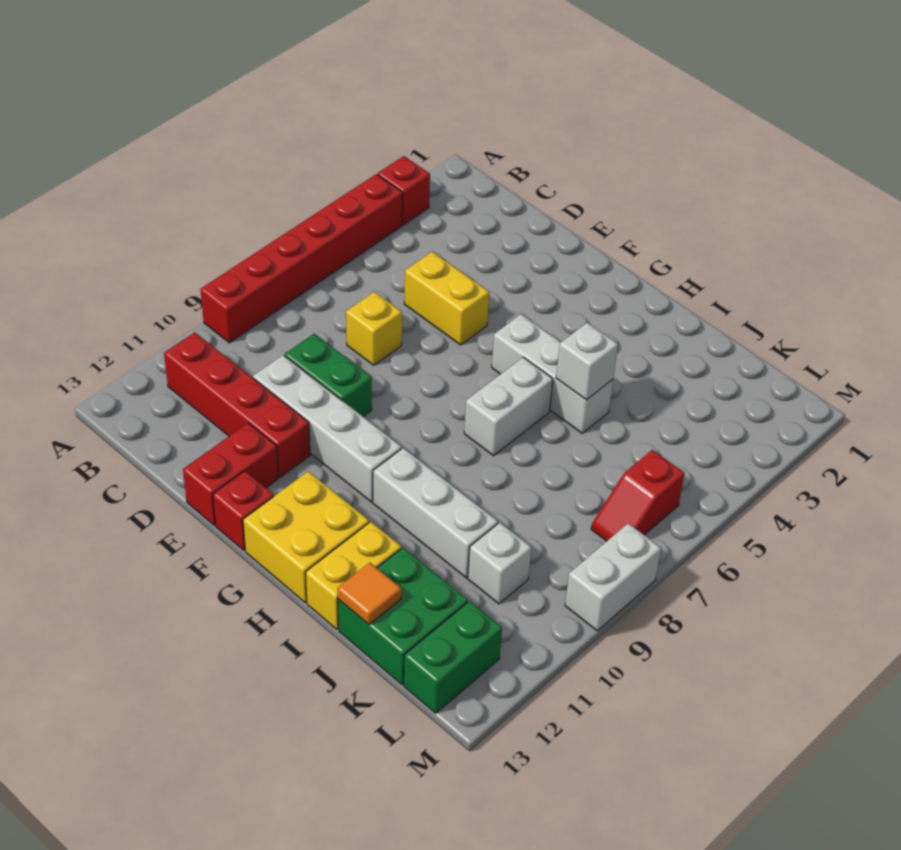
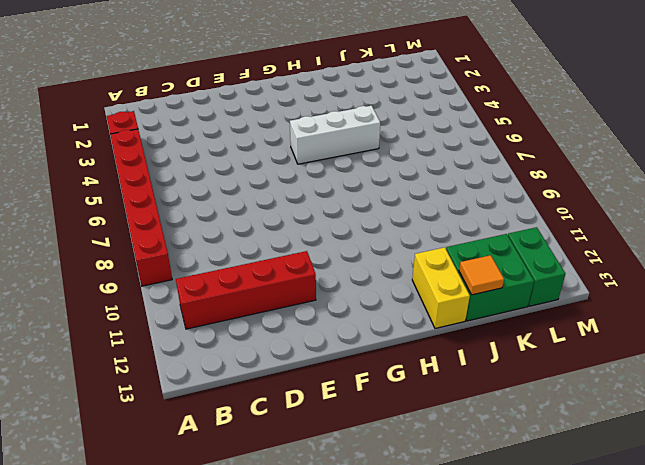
none -> yellow brick D5:E5 level 1
none -> yellow brick D7 level 1
none -> green brick D9:E9 level 1

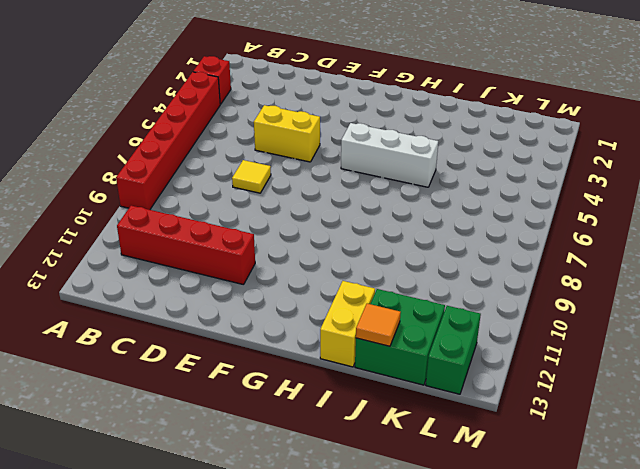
yellow tile D7 level 1 -> yellow brick D7 level 1
none -> green brick D9:E9 level 1
none -> white brick D10:G10 level 1
none -> red brick E12:E13 level 1

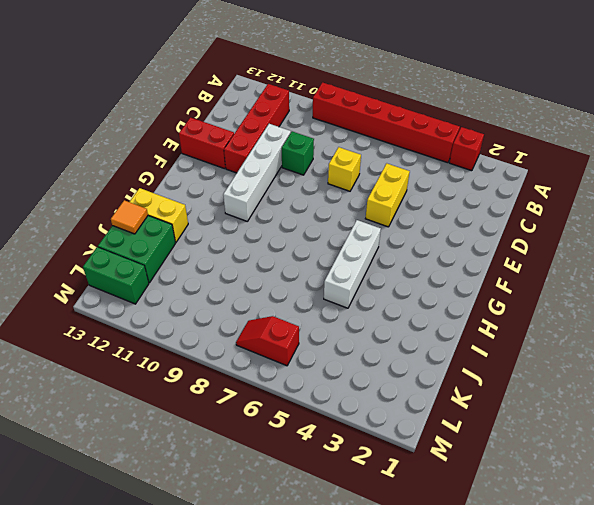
green brick D9 level 1 -> green brick D9:E9 level 1
none -> red brick F13 level 1
none -> yellow brick G12:H13 level 1
none -> white brick H6:H7 level 1

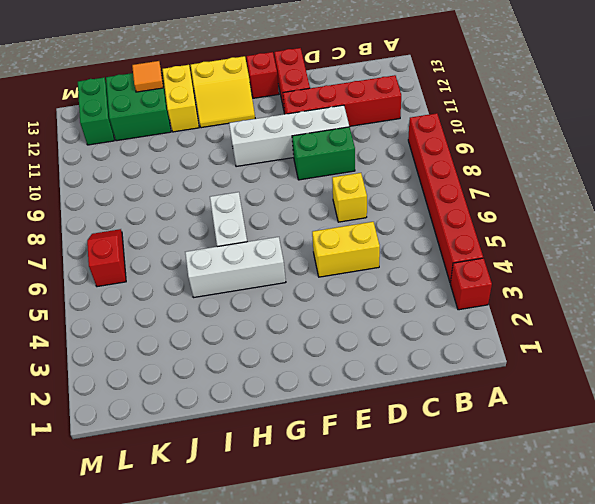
yellow slope G12:H13 level 1 top 13 -> yellow brick G12:H13 level 1
none -> white brick H10:J10 level 1
none -> white brick K10 level 1
none -> white brick M8:M9 level 1

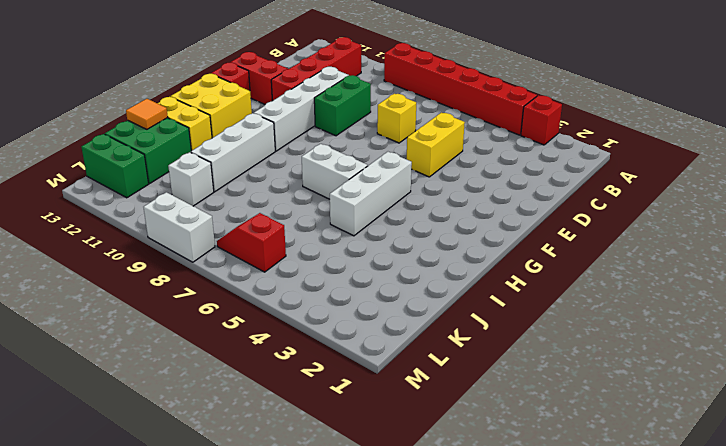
none -> white brick I5 level 2

